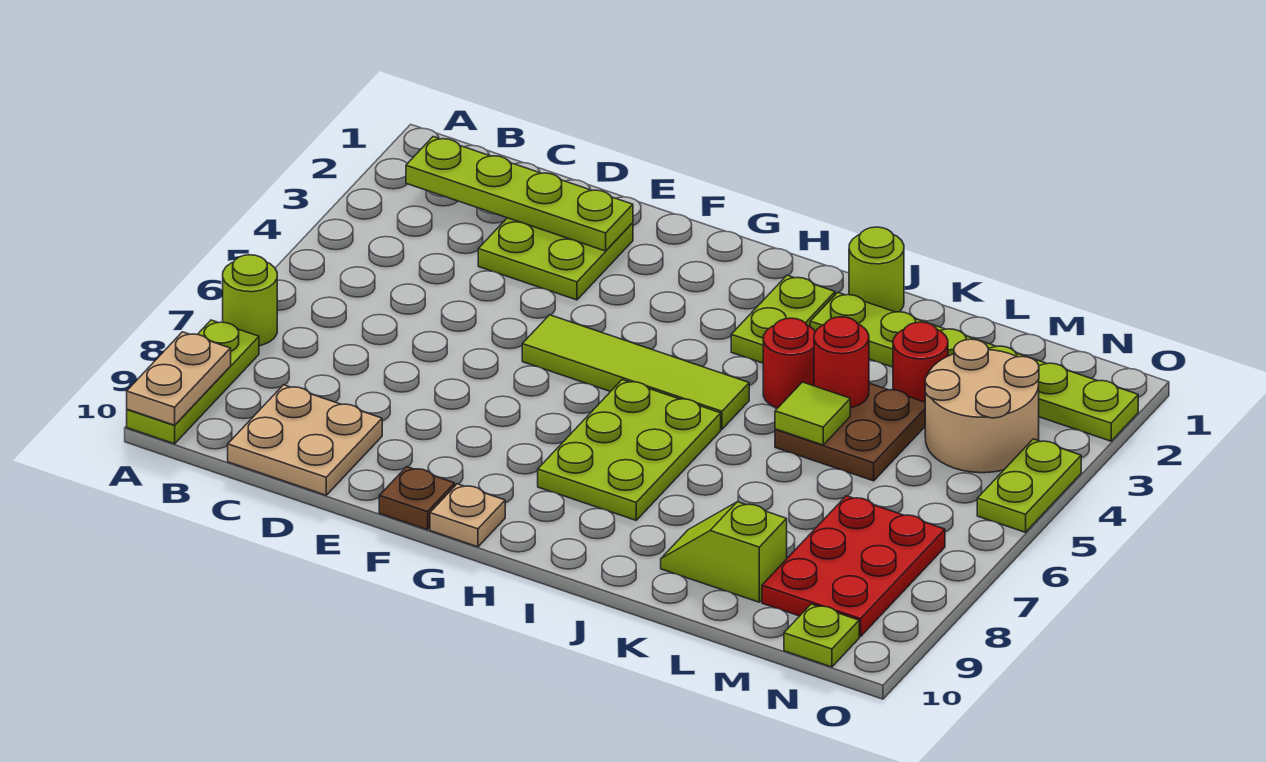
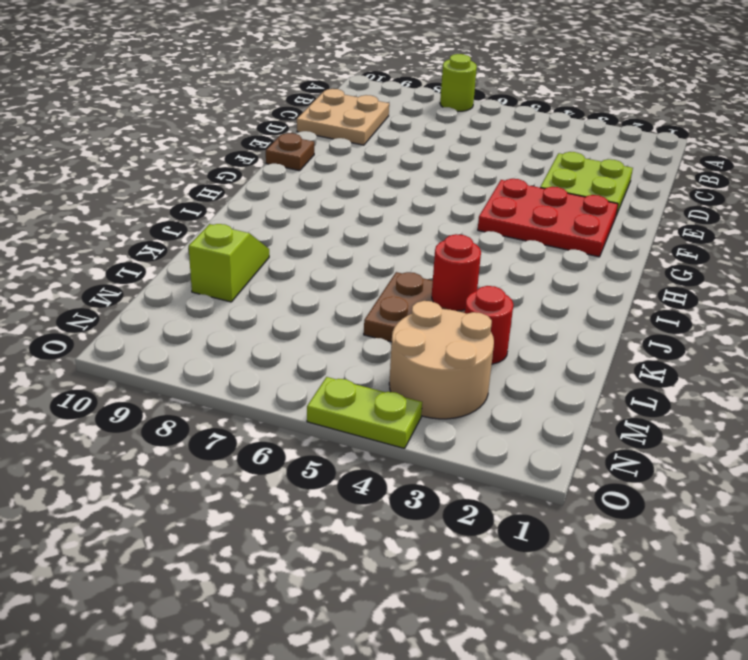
red plate F2:G4 level 1 -> red plate M7:N9 level 1
none -> lime plate A8:A10 level 1
none -> lime tile F5:I5 level 1
none -> tan plate G10 level 1

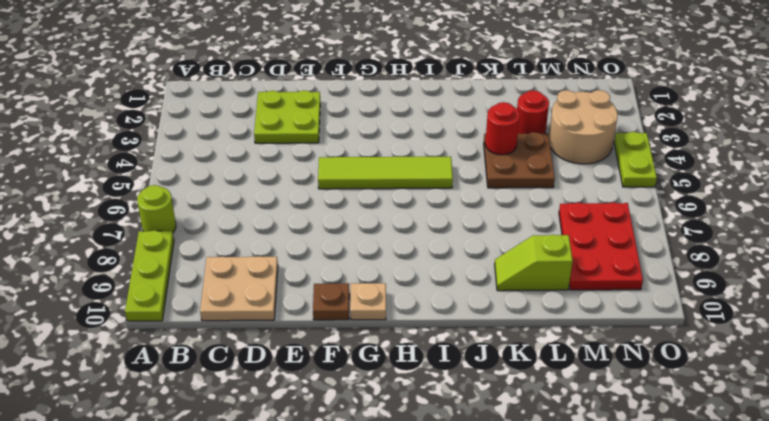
none -> lime plate H6:I8 level 1
none -> lime plate I2:I3 level 1
none -> lime round brick J1 level 1

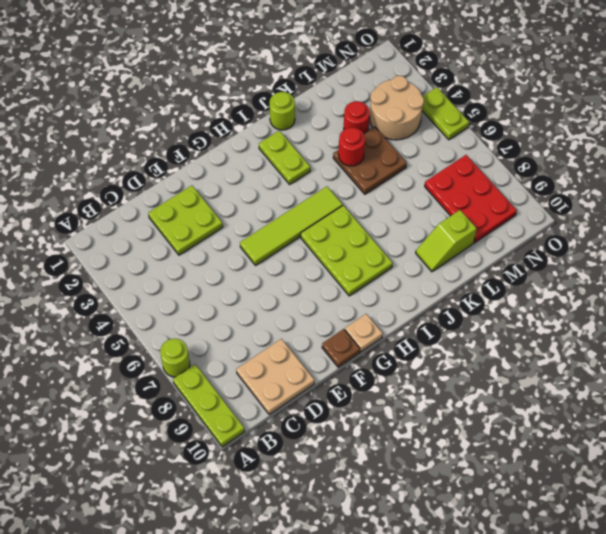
none -> lime plate J2:O2 level 1
none -> red round brick J4 level 1
none -> lime plate N10 level 1

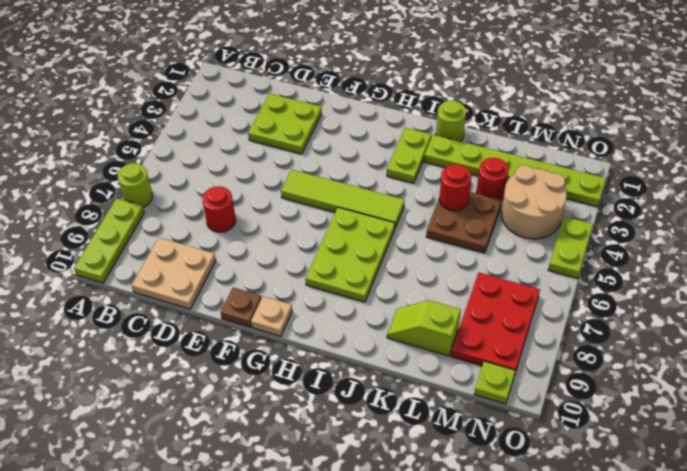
red round brick D7 level 1 -> red round brick J4 level 1
none -> tan plate A9:A10 level 2
none -> lime plate B2:E2 level 2
none -> lime tile K5 level 2

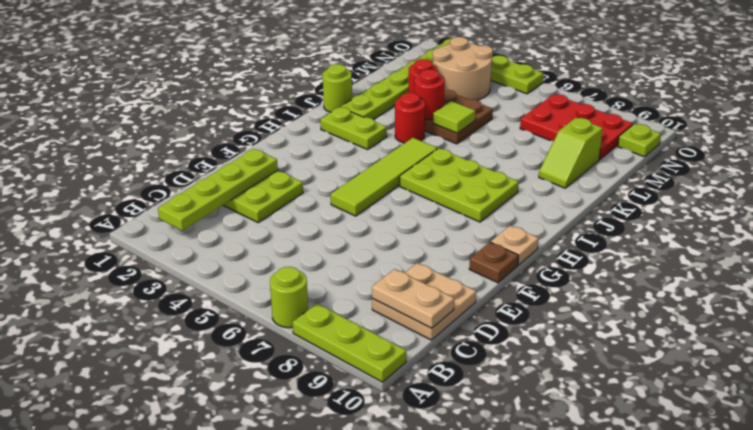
tan plate C9:C10 level 2 -> tan plate A9:A10 level 2

